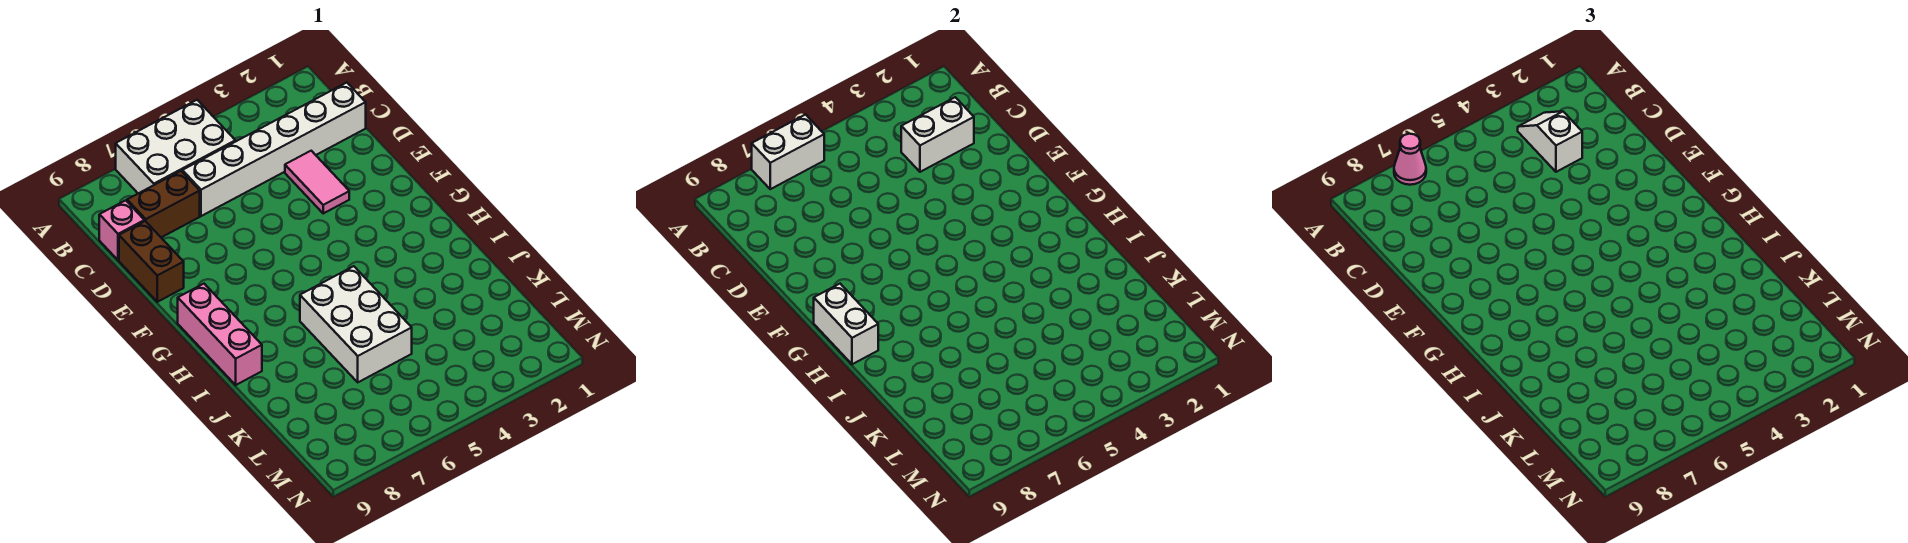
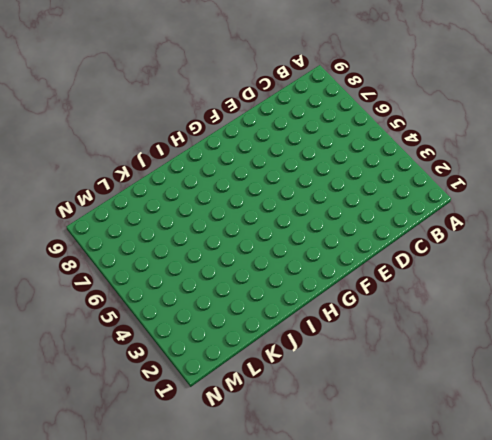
none -> white brick A5:B7 level 1
none -> white brick C1:C6 level 1
none -> brown brick C7:C8 level 1

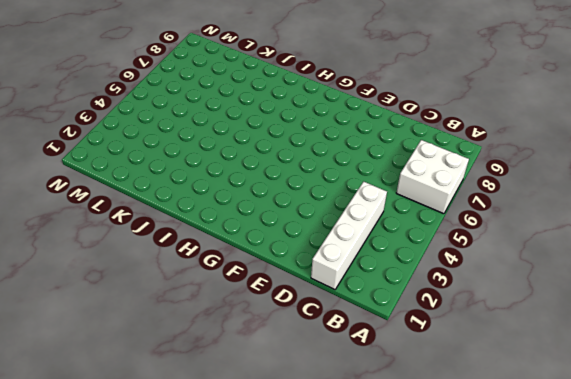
white brick A6:B7 level 1 -> white brick A5:B7 level 1
white brick C1:C4 level 1 -> white brick C1:C6 level 1
none -> brown brick C7:C8 level 1
none -> pink brick C9 level 1
none -> pink tile D3:E3 level 1

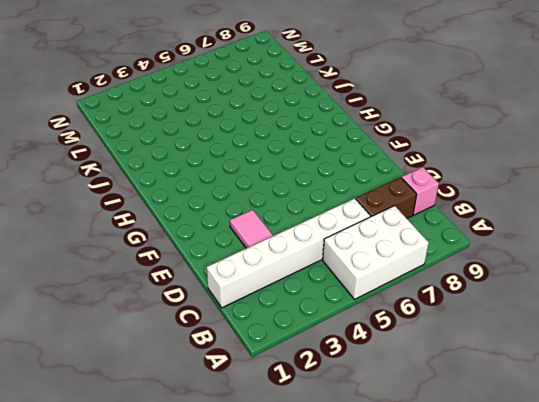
none -> brown brick D9:E9 level 1
none -> pink brick G9:I9 level 1
none -> white brick I5:K6 level 1

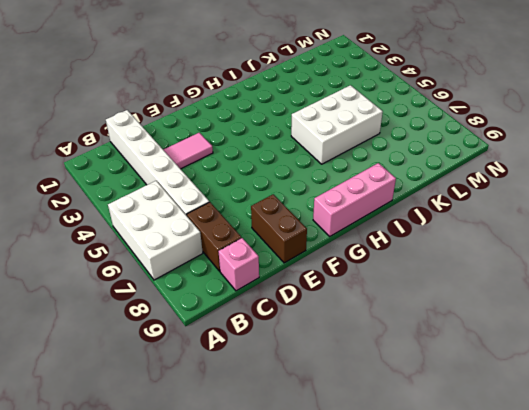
brown brick E8:E9 level 1 -> brown brick D9:E9 level 1
none -> white brick A6:A7 level 2
none -> white brick C2:C3 level 2
none -> white brick G9:H9 level 2

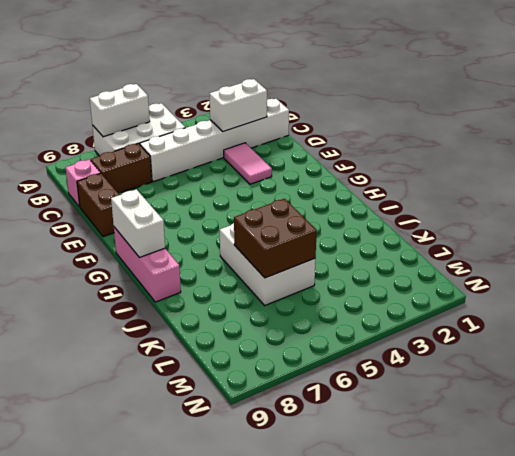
brown brick J5:K6 level 2 -> none
none -> pink cone A7 level 3
none -> white slope B3:C3 level 3 top C

